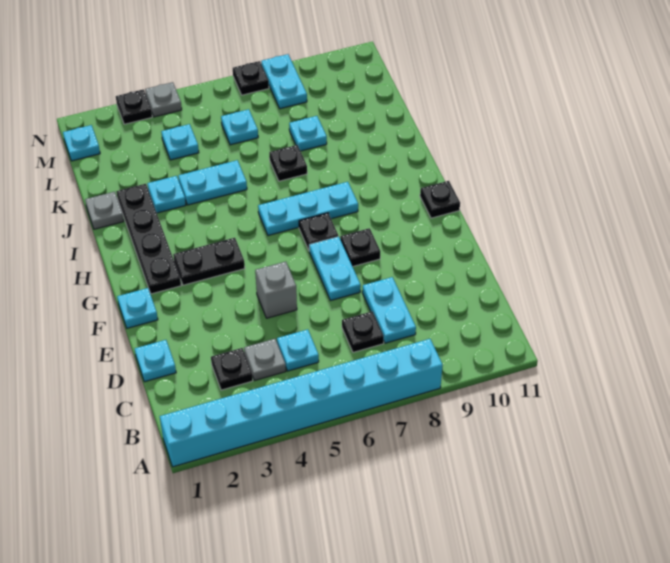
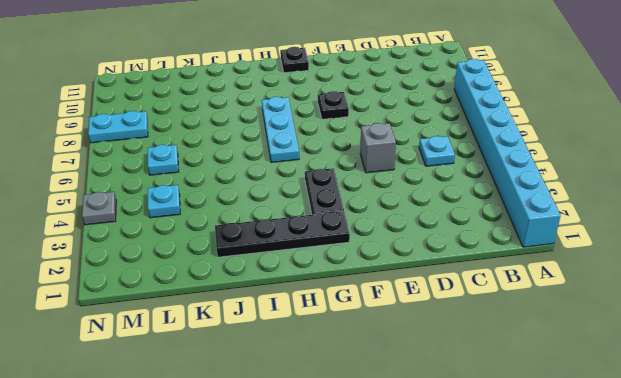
none -> black plate C3 level 1
none -> grey plate C4 level 1
none -> black plate C7 level 1

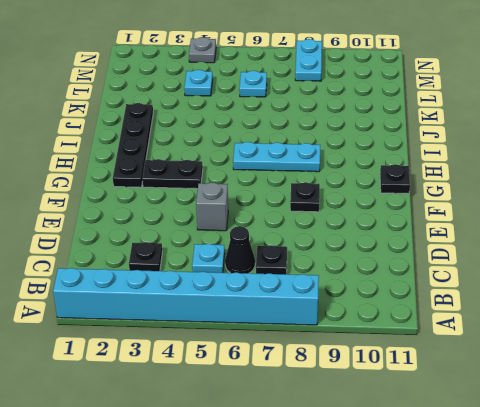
black cone C6 level 1 -> none
none -> grey plate C4 level 1
none -> cyan plate C8:D8 level 1
none -> cyan plate D1 level 1

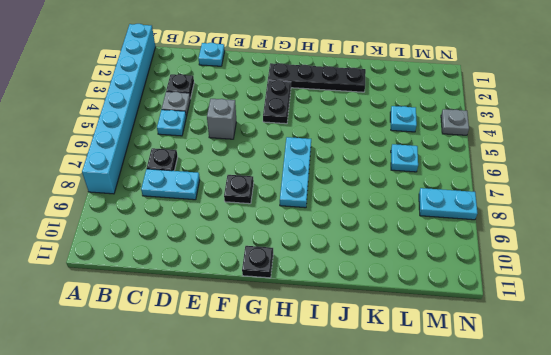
none -> cyan plate E7:F7 level 1
none -> cyan plate F1 level 1
none -> black plate G7 level 1

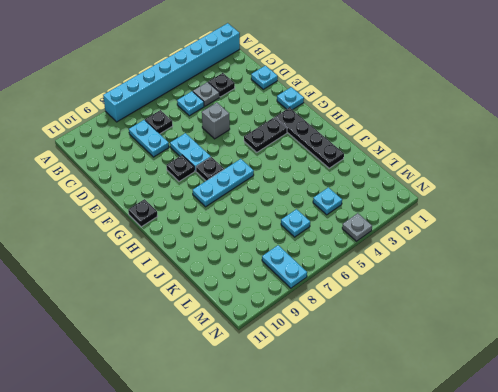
none -> grey plate J1 level 1
none -> cyan plate J3 level 1
none -> cyan plate J4:J5 level 1

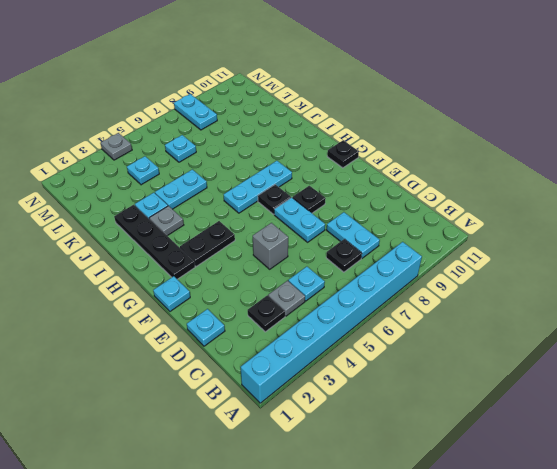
grey plate I3 level 1 -> grey plate J1 level 1
none -> black plate J7 level 1
none -> cyan plate K8 level 1
none -> cyan plate M1 level 1

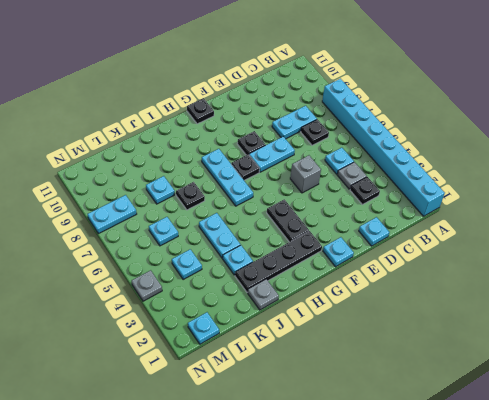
none -> black plate N3 level 1
none -> black plate N7 level 1

